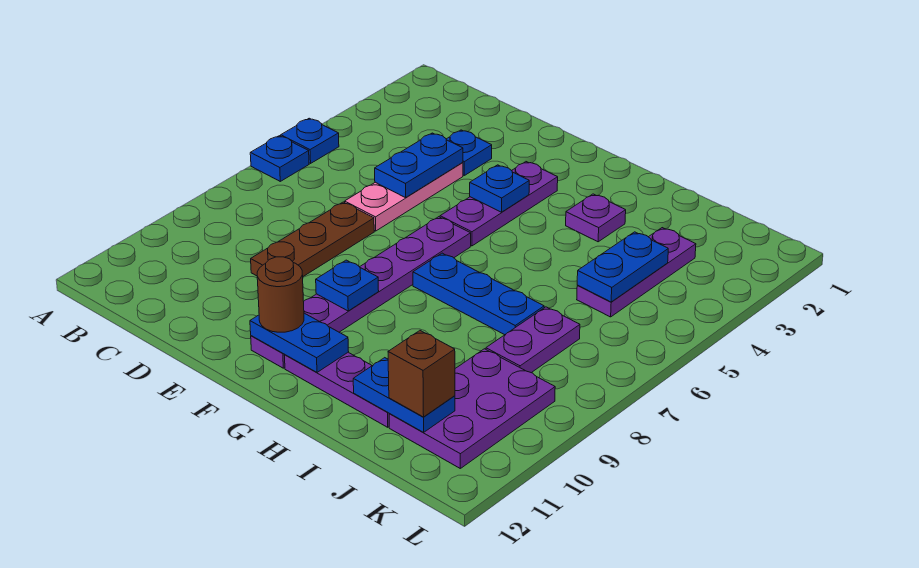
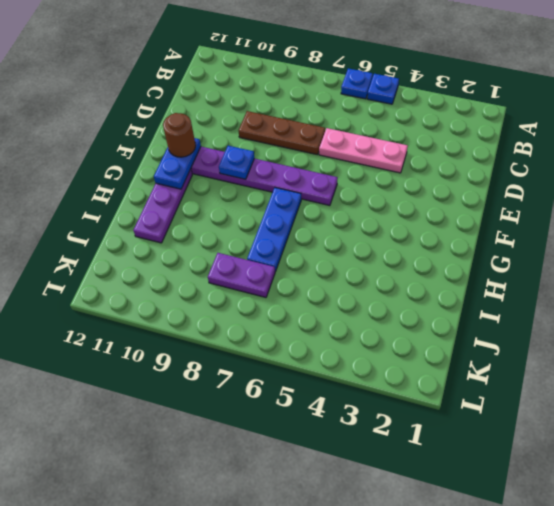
none -> blue plate D3 level 1
none -> purple plate F3:F5 level 1
none -> purple plate H3 level 1

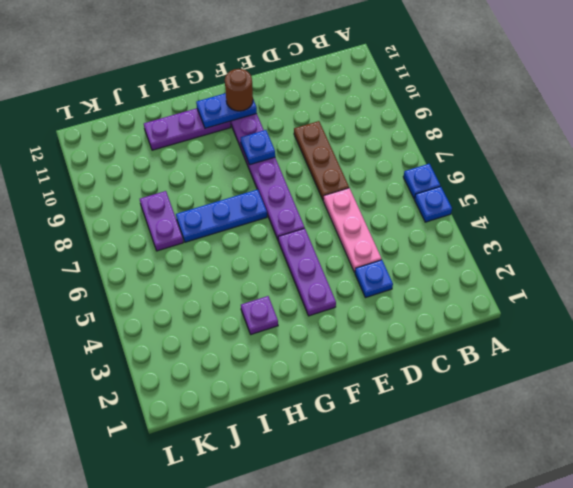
none -> purple plate J3:J5 level 1
none -> purple plate J9:K11 level 1
none -> blue plate D4:D5 level 2

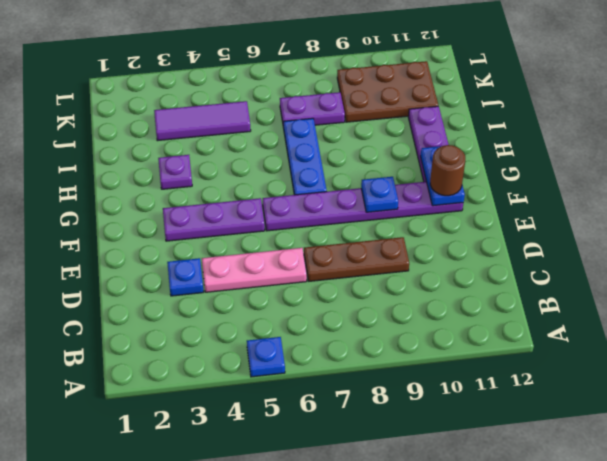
purple tile J3:J5 level 1 -> purple plate J3:J5 level 1
brown plate J9:K11 level 1 -> purple plate J9:K11 level 1
none -> blue plate A6 level 1
none -> blue plate D4:D5 level 2
none -> blue plate F4 level 2

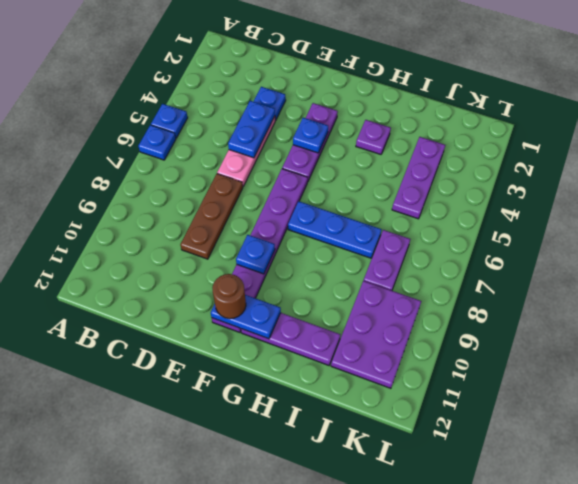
none -> blue plate I11:J11 level 2
none -> blue plate J4:J5 level 2
none -> brown brick J11 level 3

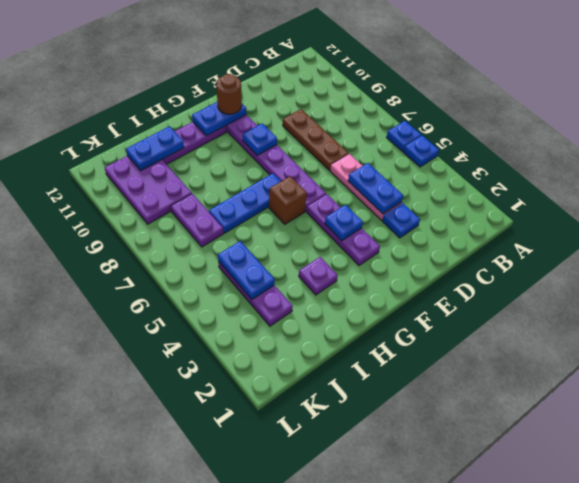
brown brick G6 level 1 -> brown brick J11 level 3

